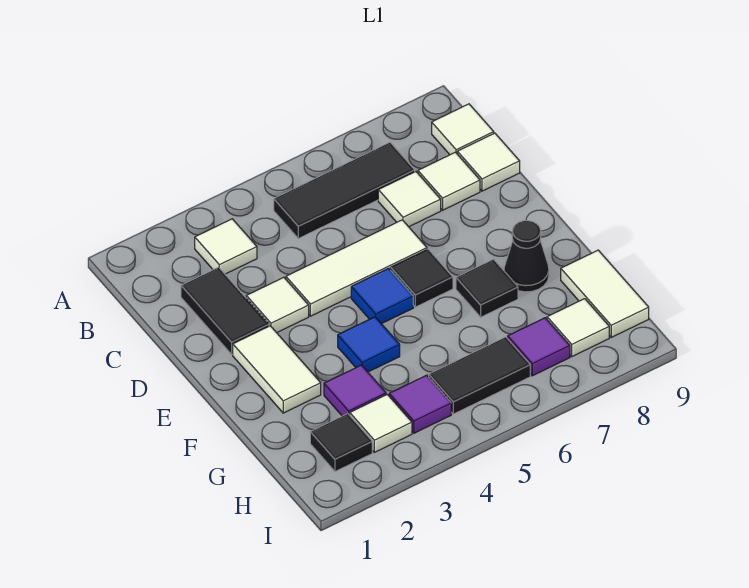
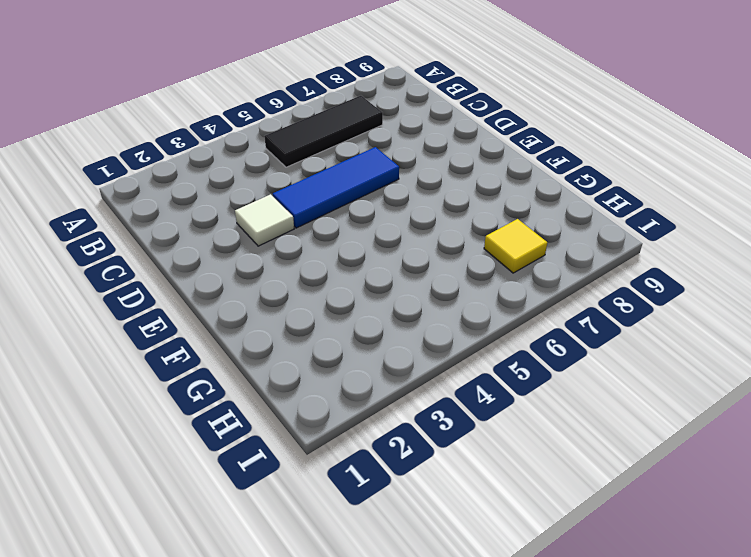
blue tile D4:D6 level 1 -> white tile D4:D6 level 1
yellow tile H7 level 1 -> purple tile H7 level 1
none -> white tile B3 level 1
none -> white tile B9 level 1
none -> black tile C2:D2 level 1

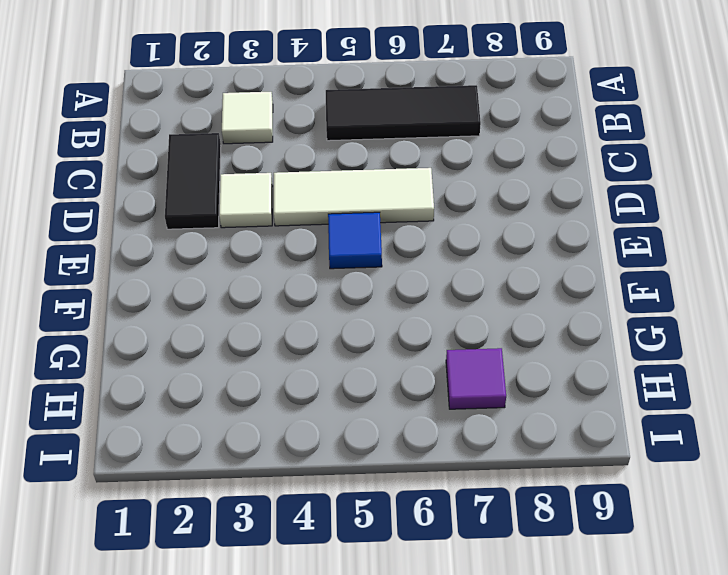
none -> white tile B9 level 1
none -> white tile C7 level 1
none -> white tile C8 level 1

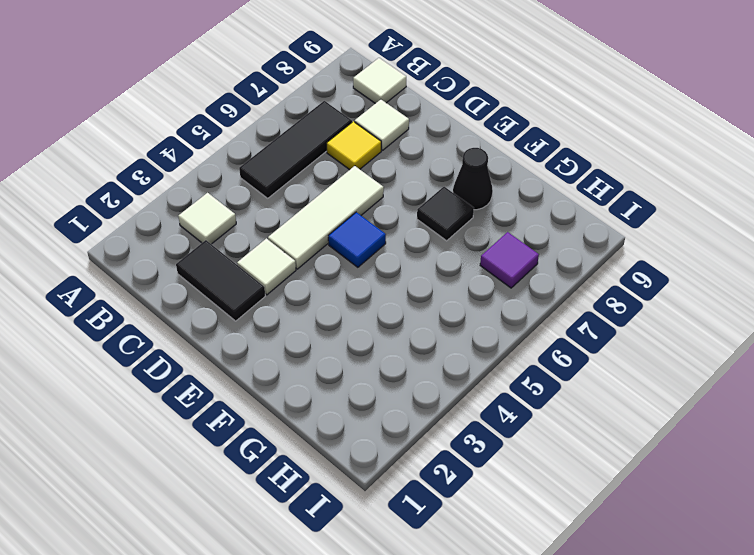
yellow tile C7 level 1 -> white tile C7 level 1
none -> white tile C9 level 1
none -> white tile E2:F2 level 1
none -> black tile E6 level 1

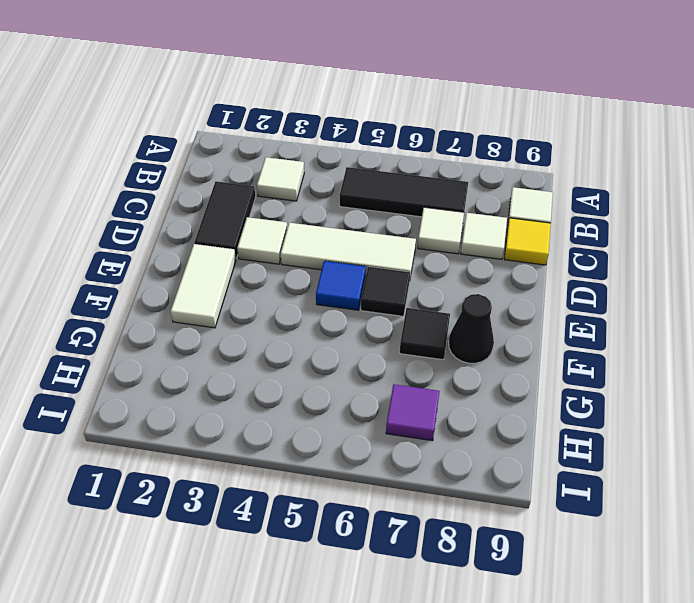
yellow tile C9 level 1 -> white tile C9 level 1
none -> blue tile F4 level 1
none -> purple tile G3 level 1
none -> white tile G9:H9 level 1

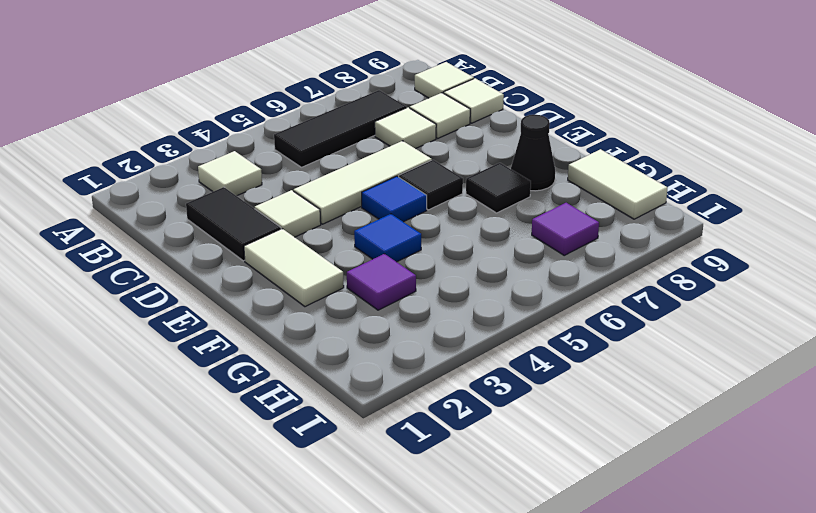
none -> black tile H2 level 1
none -> white tile H3 level 1
none -> purple tile H4 level 1

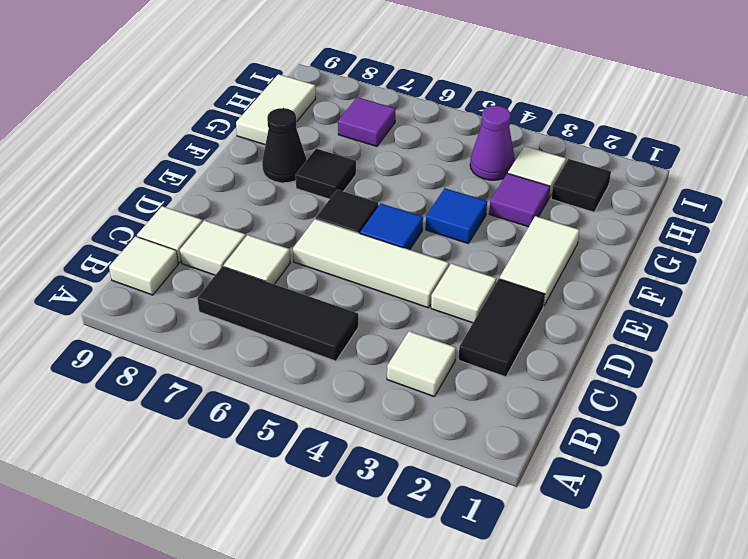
purple cone H4 level 1 -> purple tile H4 level 1
none -> black tile H5:H6 level 1
none -> white tile H8 level 1

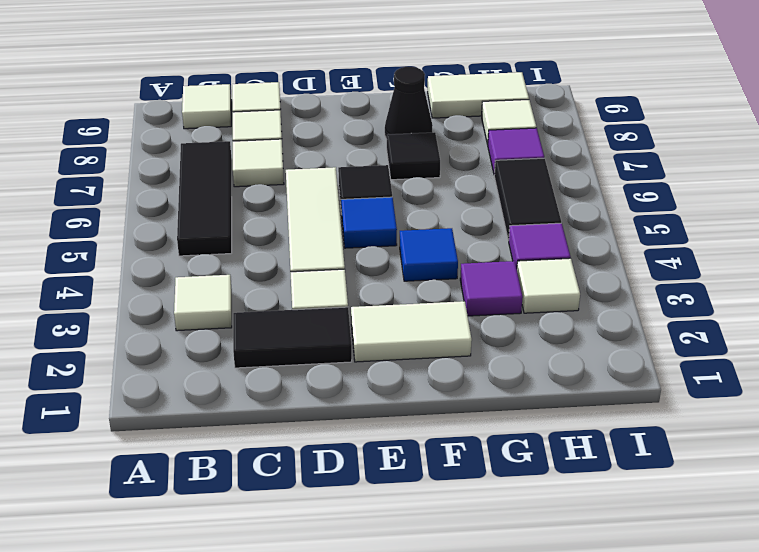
none -> black tile H2 level 1

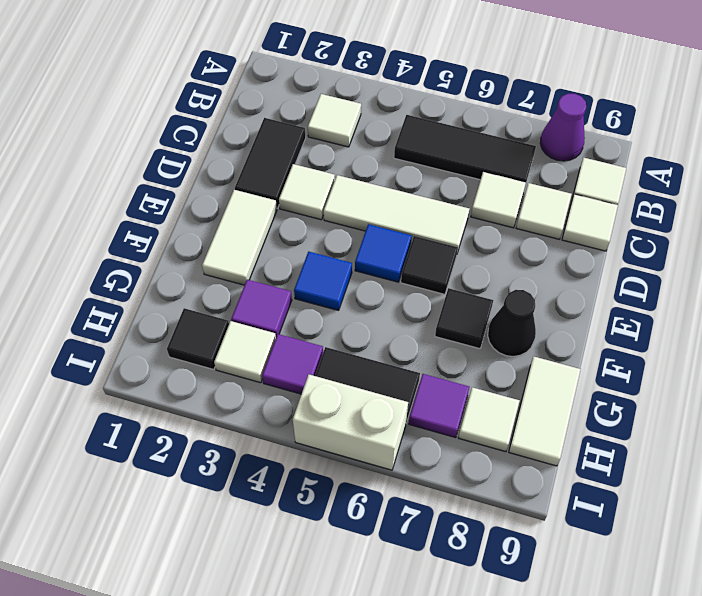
purple cone A8 level 1 -> none
white brick I5:I6 level 1 -> none

